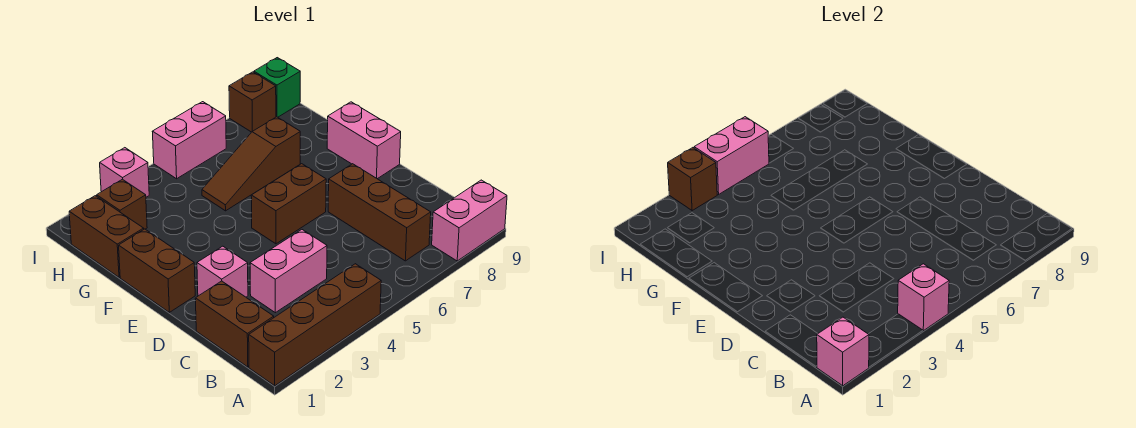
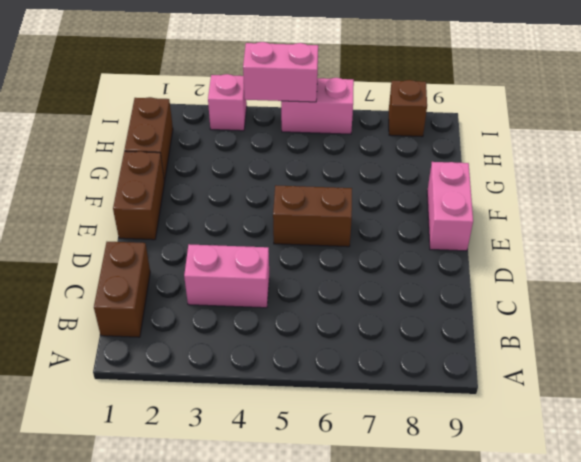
none -> brown brick A1:A4 level 1
none -> pink brick A8:A9 level 1
none -> brown brick B7:D7 level 1

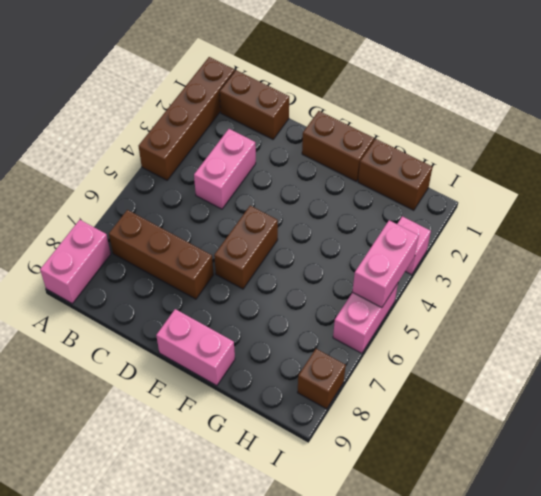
none -> pink brick D2 level 1
none -> brown slope G5:G7 level 1 top 7
none -> brown brick H2 level 1

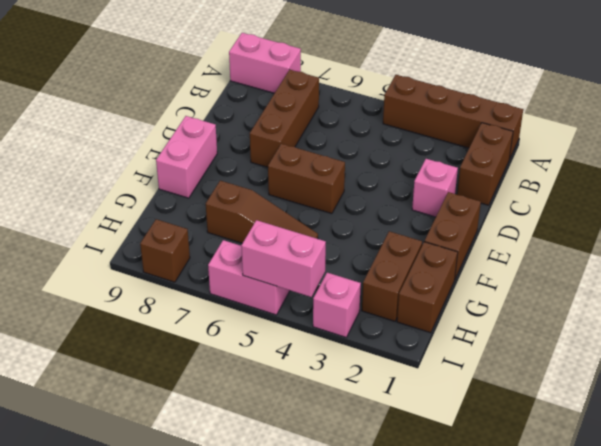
brown brick G2:H2 level 1 -> brown brick H2 level 1
none -> pink brick C3:C4 level 1
none -> green brick I9 level 1
none -> pink brick A1 level 2

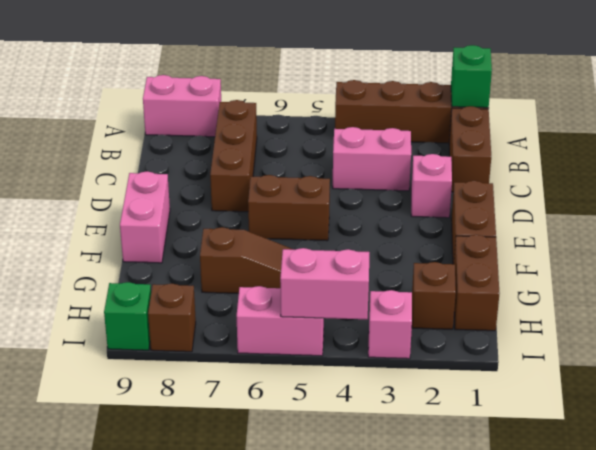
green brick A1 level 2 -> pink brick A1 level 2
none -> pink brick A4 level 2
none -> brown brick I3 level 2

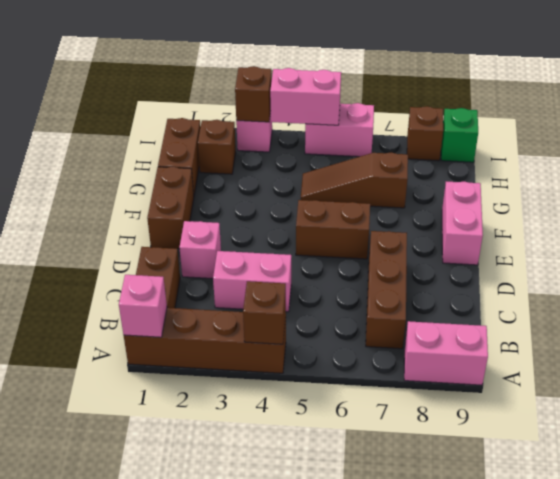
brown brick A4 level 2 -> pink brick A4 level 2

